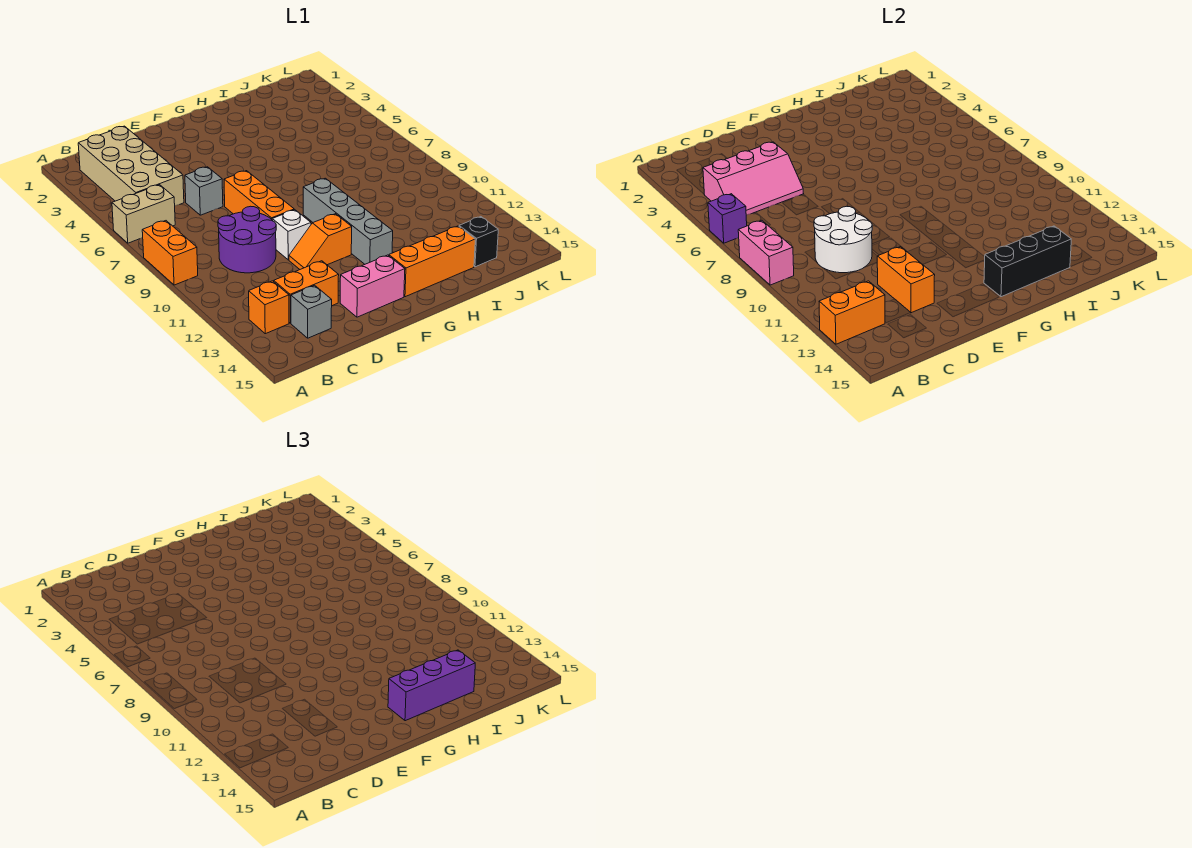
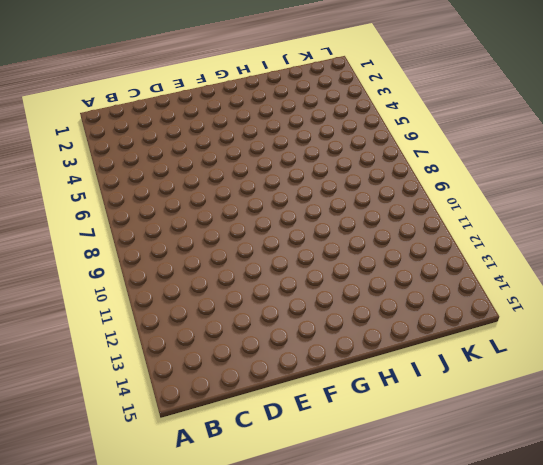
none -> tan brick A6:B6 level 1
none -> orange brick A8:A9 level 1
none -> tan brick B2:C5 level 1

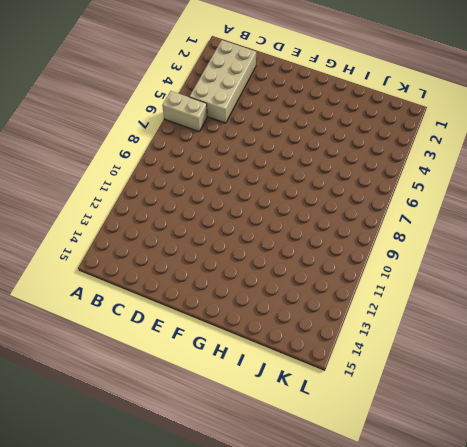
none -> orange brick A8:A9 level 1
none -> orange brick B13 level 1
none -> purple round brick C9:D10 level 1

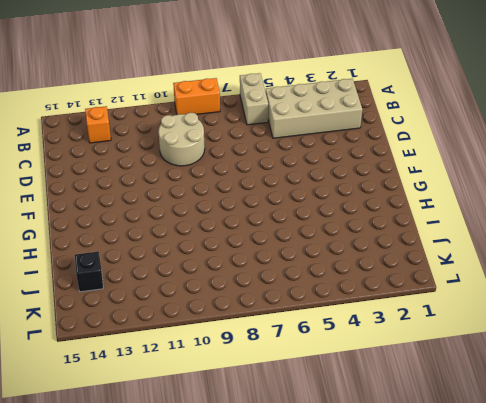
tan round brick C9:D10 level 1 -> purple round brick C9:D10 level 1
none -> orange brick C13:D13 level 1
none -> grey brick C14 level 1
none -> grey brick D6 level 1

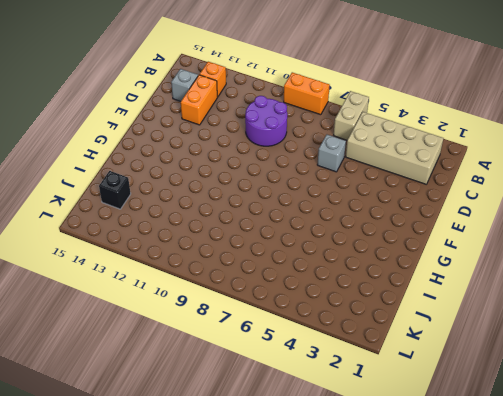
none -> orange brick E7:E9 level 1
none -> white brick E10 level 1
none -> orange slope E11:F11 level 1 top F

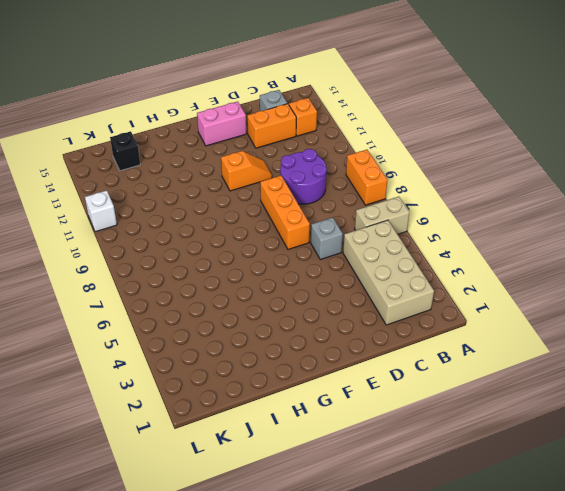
white brick L11 level 1 -> white brick E10 level 1
none -> grey brick G9:G12 level 1
none -> orange brick G14:I14 level 1
none -> purple brick A6 level 2

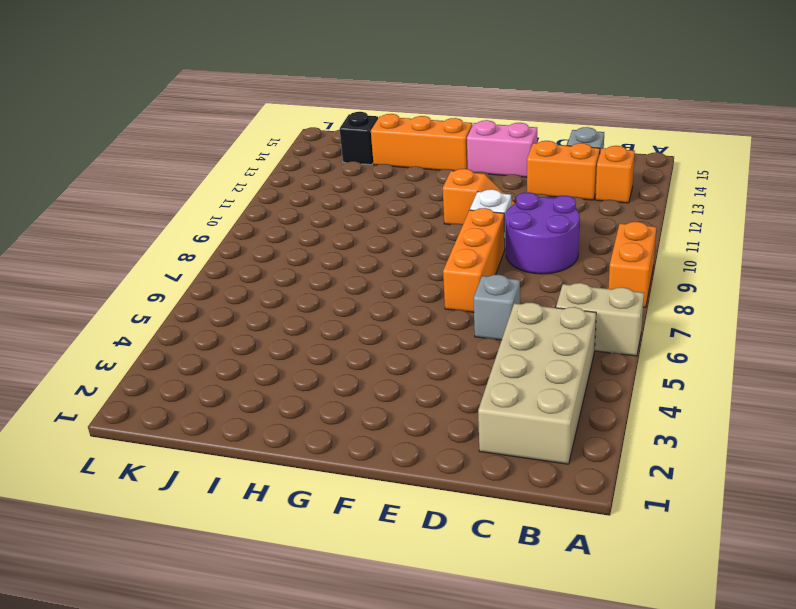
none -> grey brick G9:G12 level 1
none -> purple brick A6 level 2
none -> pink brick A8:A9 level 2

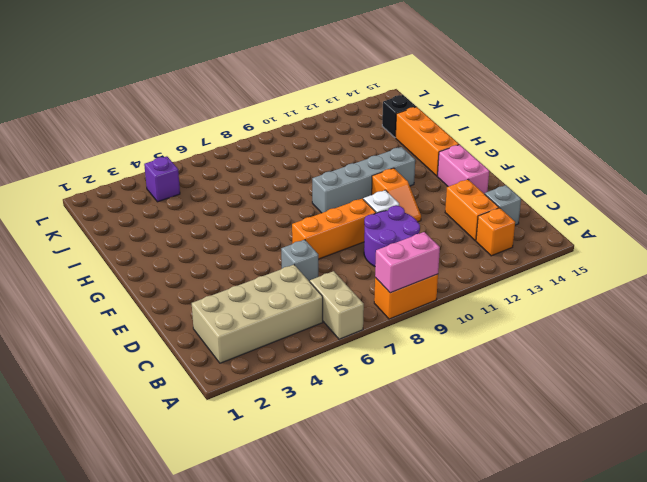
purple brick K4 level 1 -> purple brick A6 level 2
none -> orange brick A13:B13 level 2
none -> pink slope B4:D5 level 2 top 4
none -> white round brick C9:D10 level 2

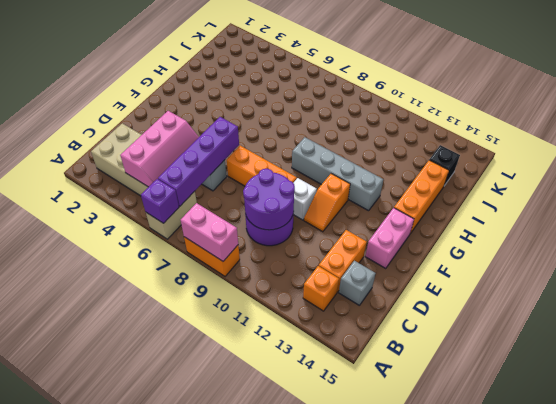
purple brick B6:E6 level 2 -> none
purple round brick C9:D10 level 2 -> white round brick C9:D10 level 2
none -> orange brick A13:B13 level 2
none -> orange brick D12:D13 level 2
none -> black brick G14:I14 level 2

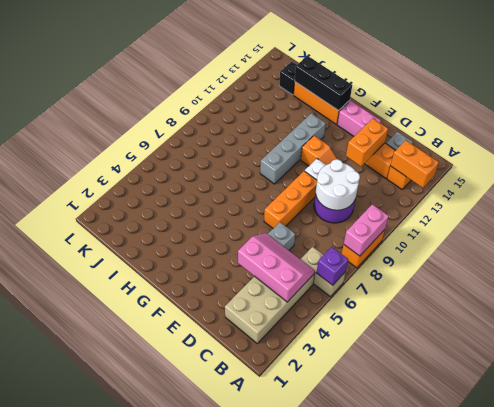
none -> purple brick G14:I14 level 3

